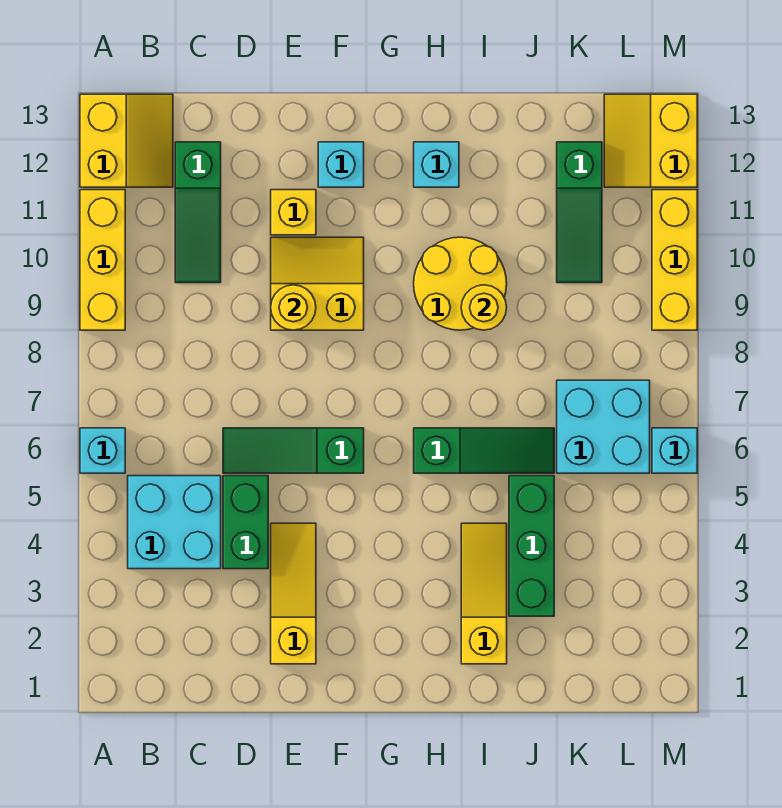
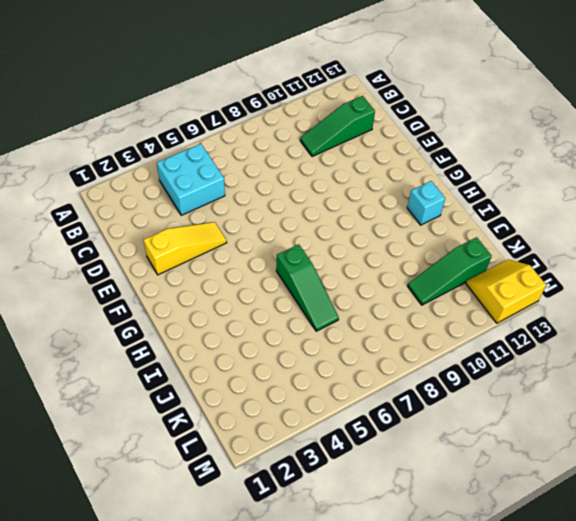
none -> cyan brick A6 level 1
none -> yellow brick A9:A11 level 1
none -> yellow slope A12:B13 level 1 top A

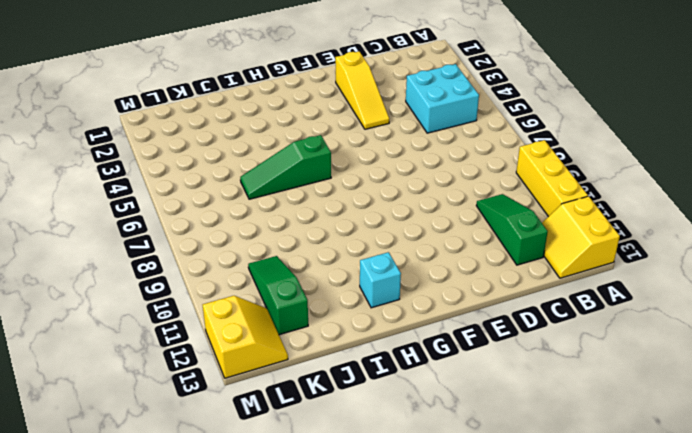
none -> cyan brick A6 level 1
none -> green brick D4:D5 level 1
none -> green slope D6:F6 level 1 top F

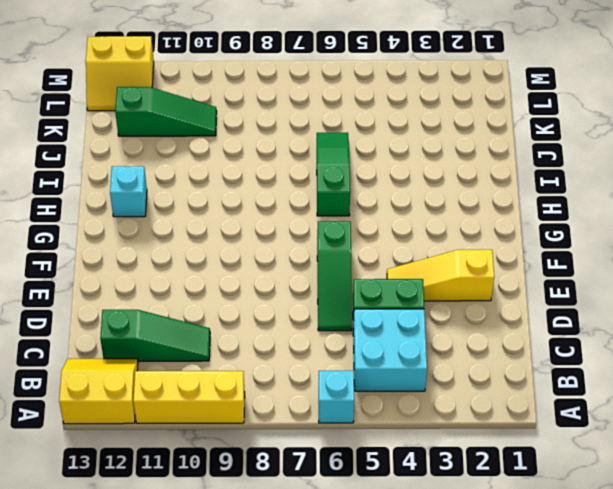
none -> yellow slope E9:F10 level 1 top 9
none -> yellow brick E11 level 1
none -> cyan brick F12 level 1

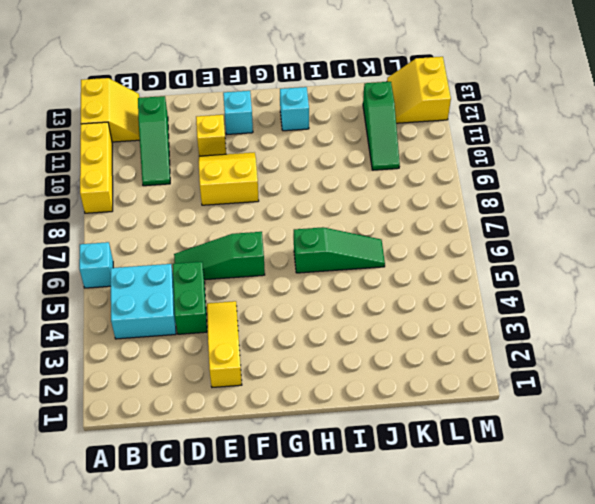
none -> yellow round brick H9:I10 level 1
none -> yellow slope I2:I4 level 1 top 2
none -> green brick J3:J5 level 1

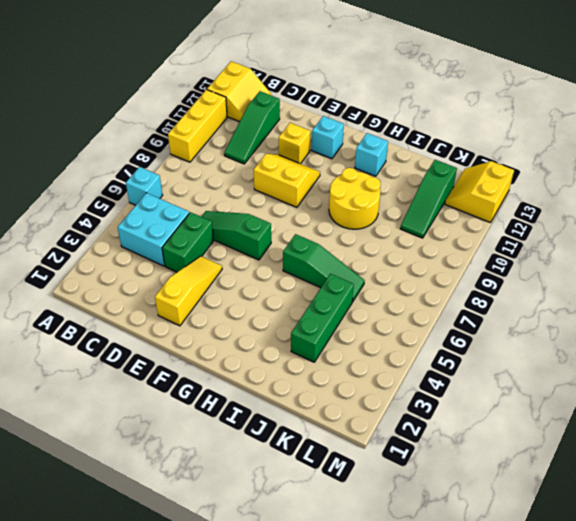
none -> yellow slope I2:I4 level 1 top 2
none -> cyan brick K6:L7 level 1
none -> cyan brick M6 level 1

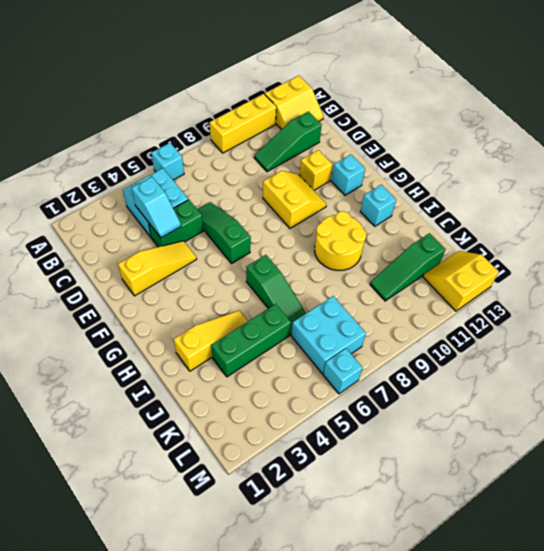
cyan slope C4:D4 level 2 top C -> none
none -> yellow brick M9:M11 level 1
none -> yellow round brick E9 level 2
none -> yellow round brick I9 level 2

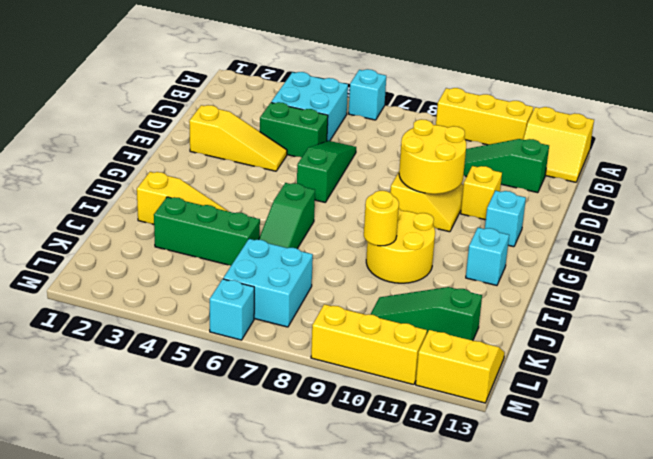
yellow round brick E9:F10 level 2 -> yellow round brick E9 level 2

